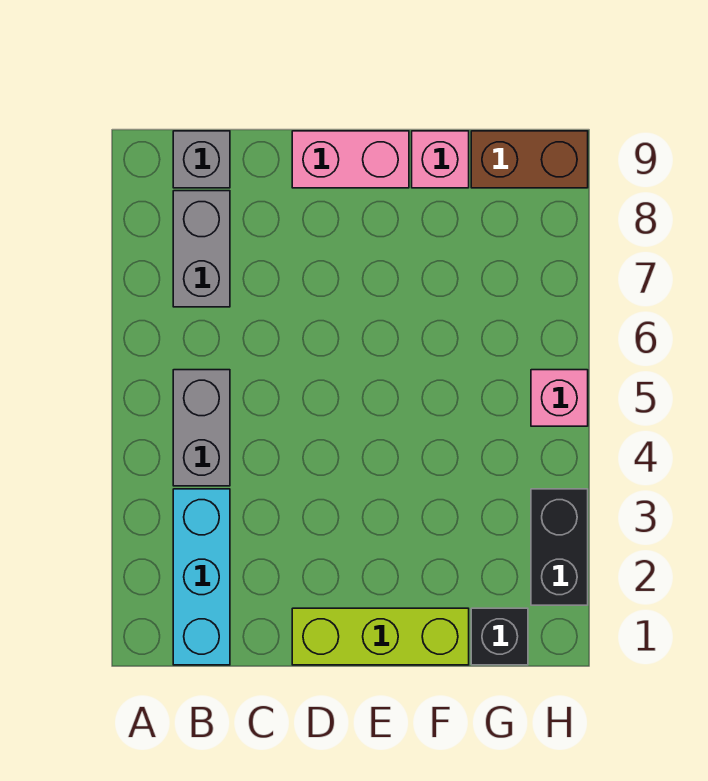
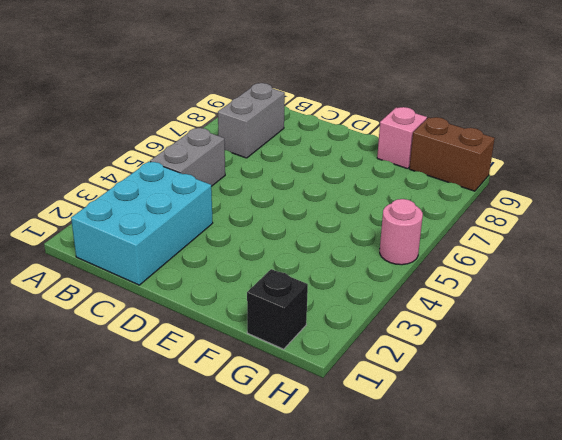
cyan brick B1:C3 level 1 -> cyan brick B1:B3 level 1
pink round brick H5 level 1 -> pink brick H5 level 1
none -> grey brick B9 level 1
none -> lime brick D1:F1 level 1

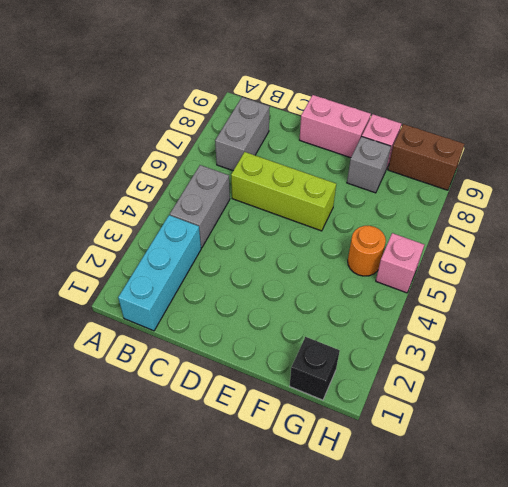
lime brick C6:E6 level 1 -> lime brick D1:F1 level 1
grey brick F8 level 1 -> grey brick B9 level 1
orange round brick G5 level 1 -> none
none -> black brick H2:H3 level 1

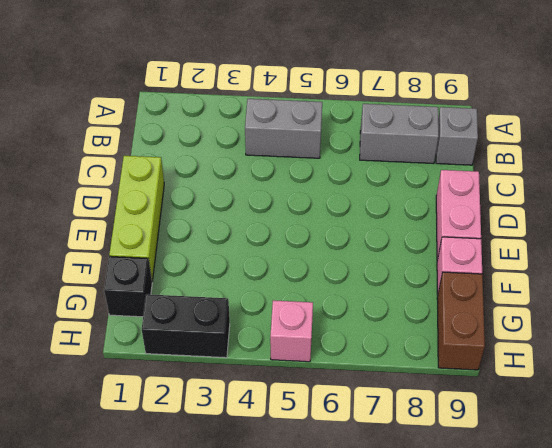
none -> cyan brick B1:B3 level 1

